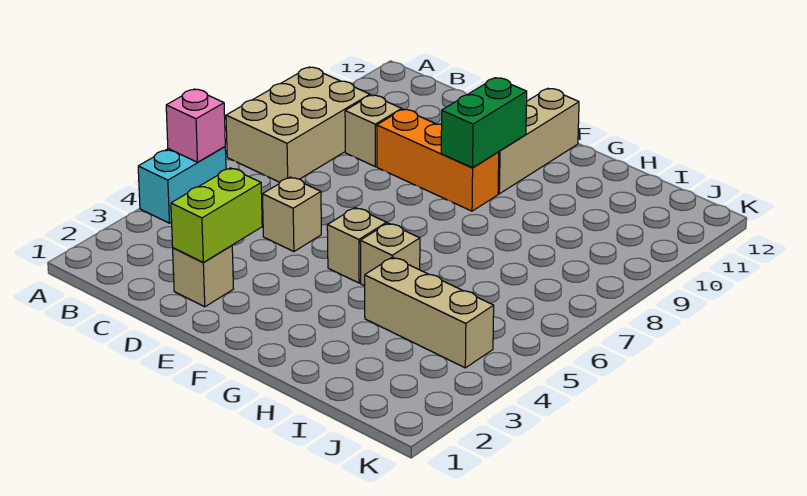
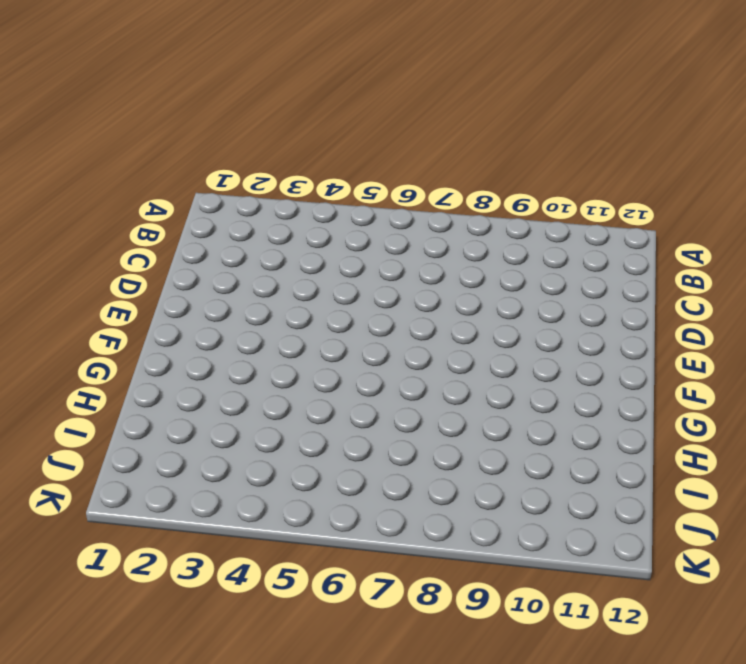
none -> cyan brick A4:A5 level 1
none -> tan brick A7:B9 level 1
none -> tan brick C9 level 1

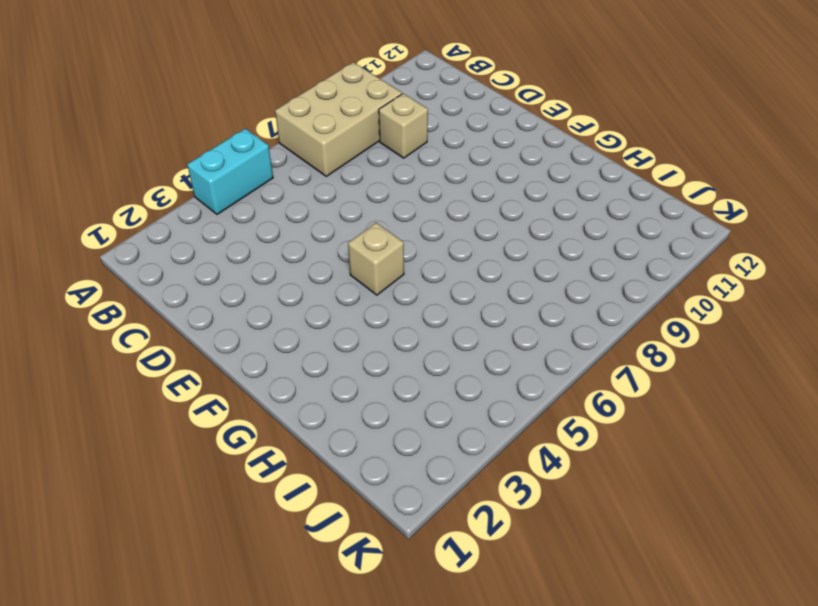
none -> tan brick D2 level 1
none -> tan brick D5 level 1
none -> orange brick D9:F9 level 1

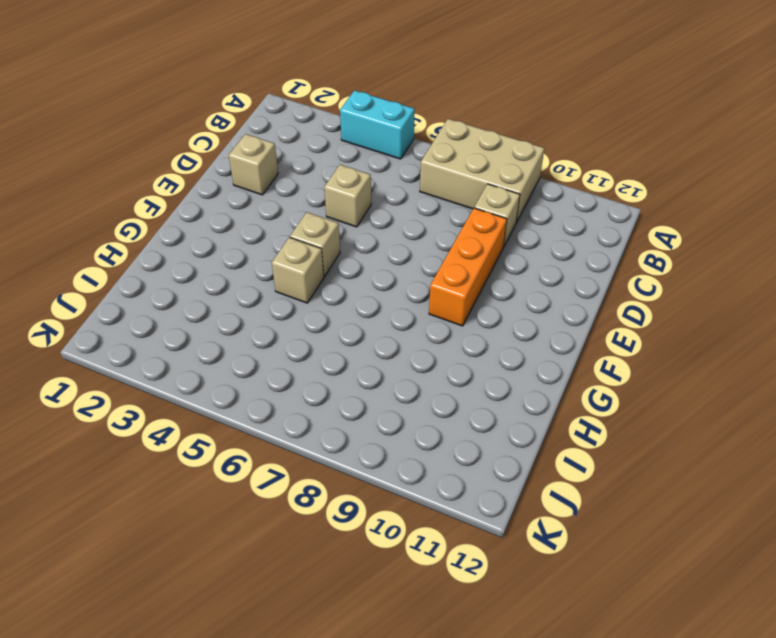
none -> tan brick F10:F12 level 1
none -> tan brick H4:J4 level 1
none -> pink brick A5 level 2

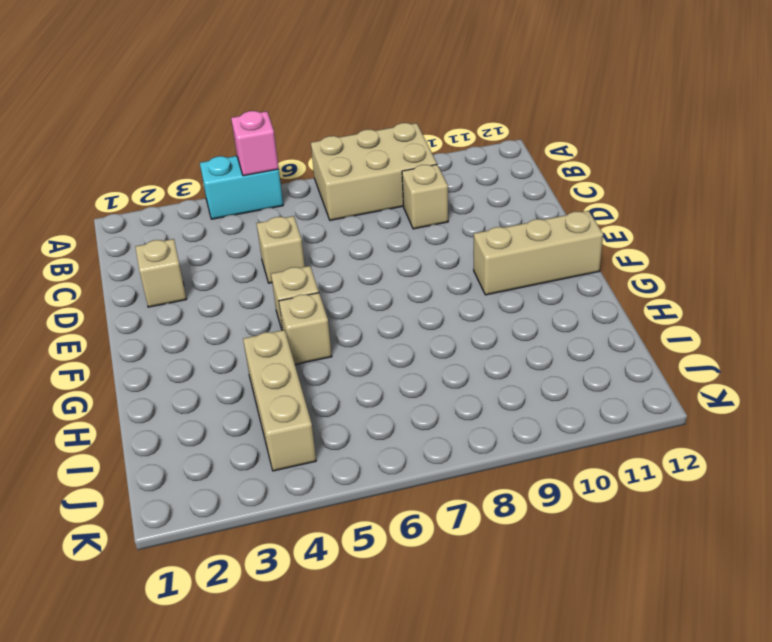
none -> orange brick D9:F9 level 1
none -> lime brick D2:D3 level 2
none -> green brick F9:F10 level 2

